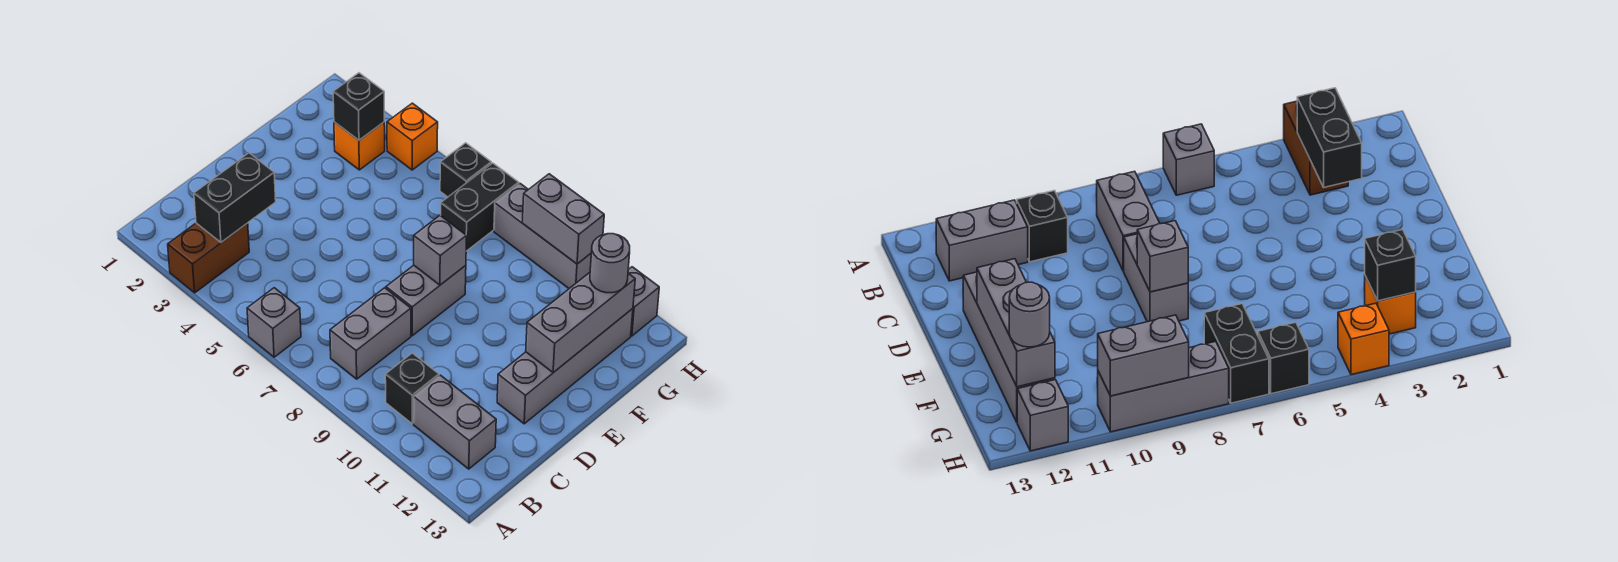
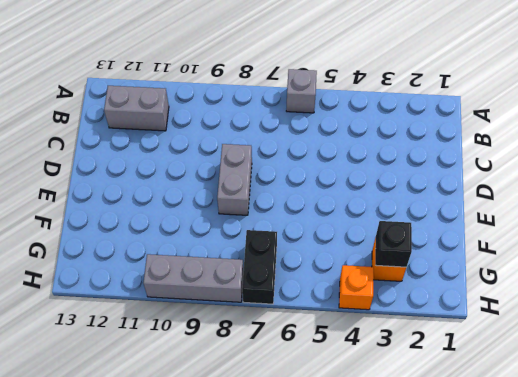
none -> brown brick A3:B3 level 1
none -> grey brick B8:C8 level 1
none -> black brick B10 level 1

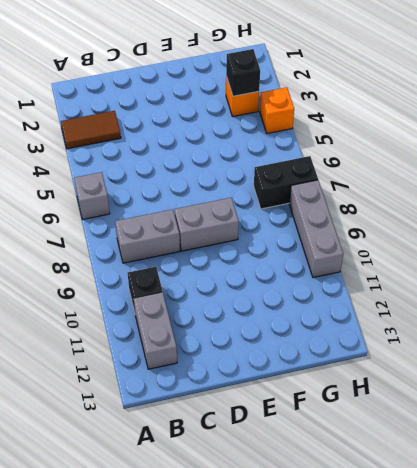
brown tile A3:B3 level 1 -> brown brick A3:B3 level 1
none -> grey brick D12:G12 level 1
none -> black brick H6 level 1
none -> grey brick H12 level 1

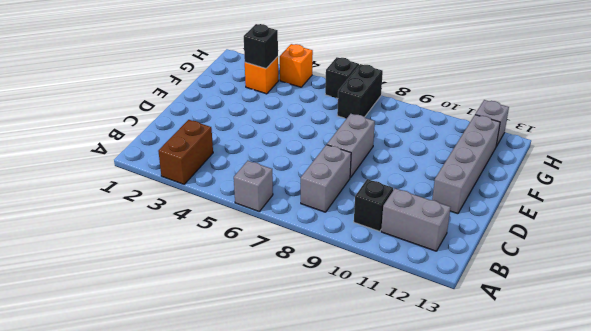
none -> grey brick H8:H10 level 1
none -> black brick B3:C3 level 2
none -> grey brick E8 level 2

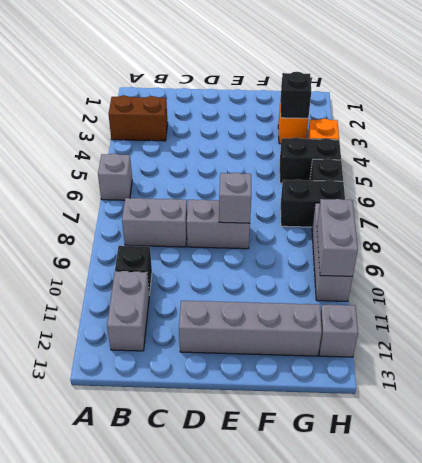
black brick G5:H5 level 1 -> black brick B3:C3 level 2
none -> grey brick E12:G12 level 2
none -> grey round brick G12 level 3

